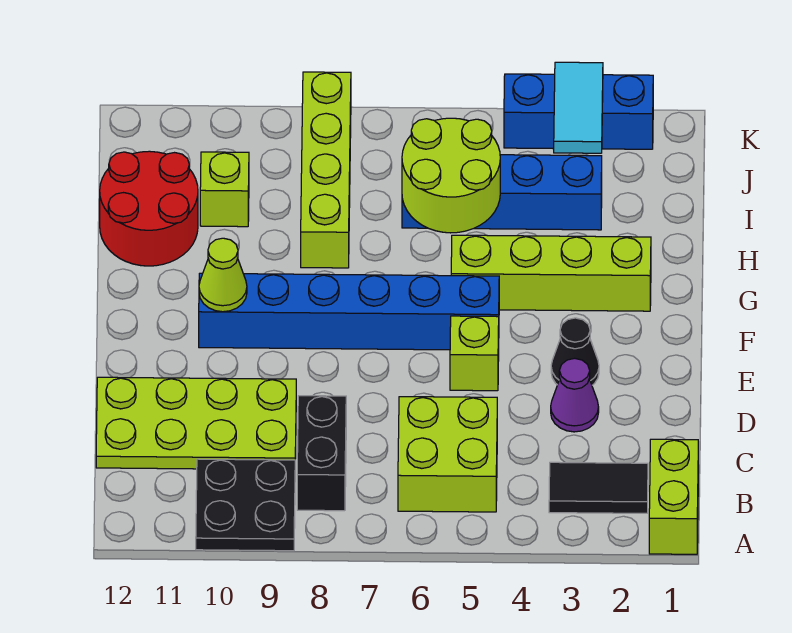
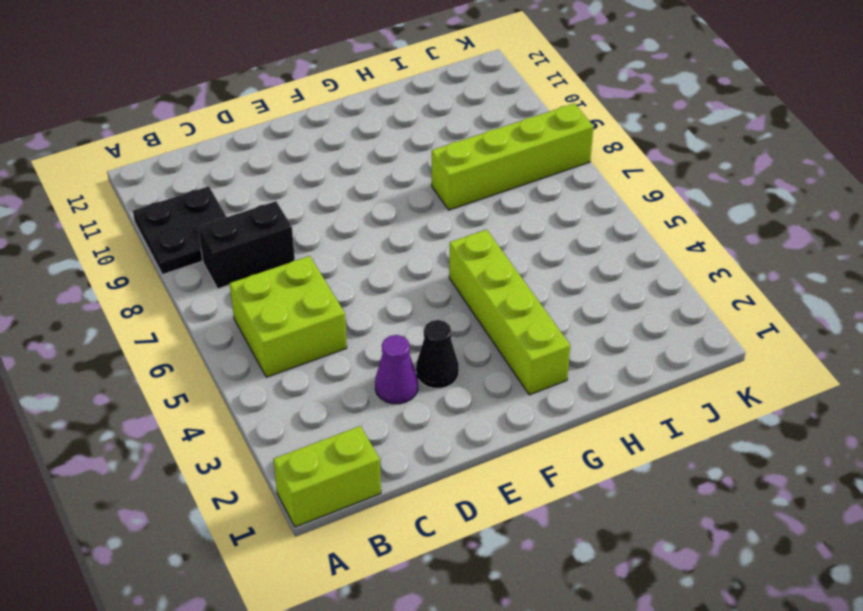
none -> black tile B2:B3 level 1
none -> lime plate C9:D12 level 1
none -> lime brick E5 level 1

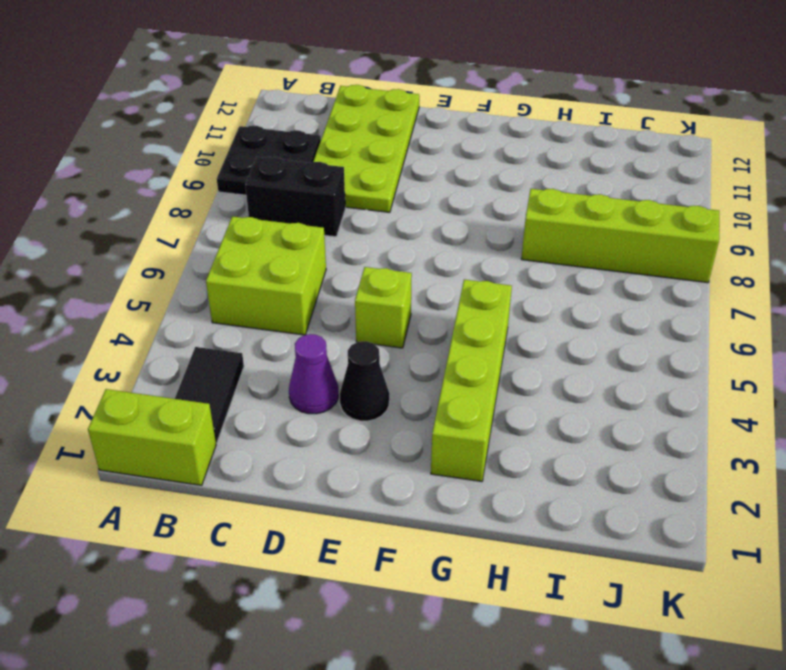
none -> blue brick F5:F10 level 1
none -> red round brick H11:I12 level 1
none -> blue brick I3:I6 level 1

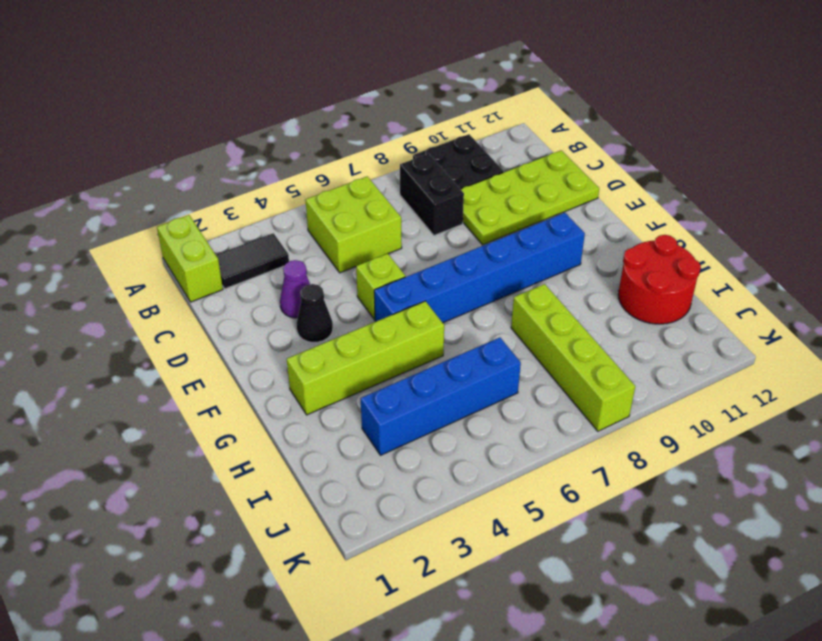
none -> lime brick I10 level 1
none -> blue brick K2:K4 level 1
none -> lime cone F10 level 2

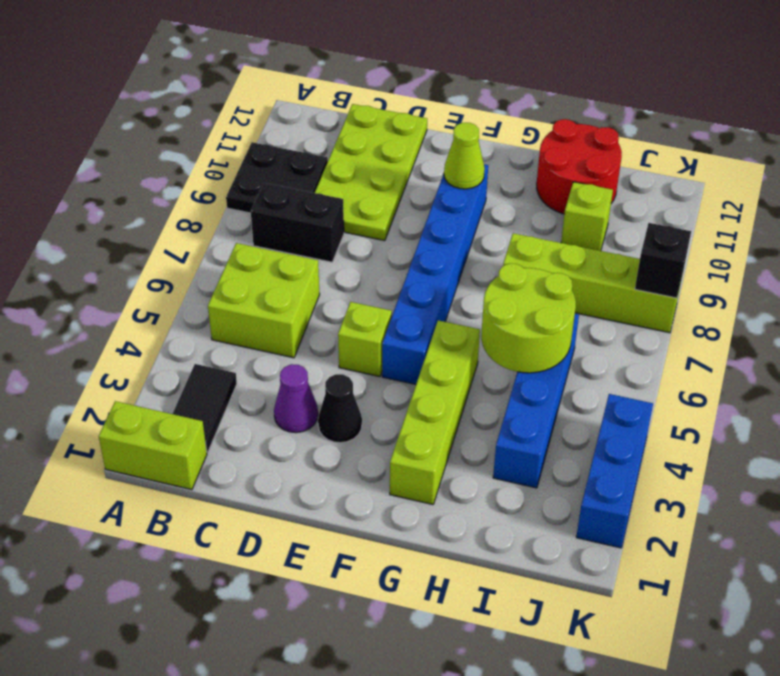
black brick K8 level 2 -> none
none -> cyan tile J3:K3 level 2

